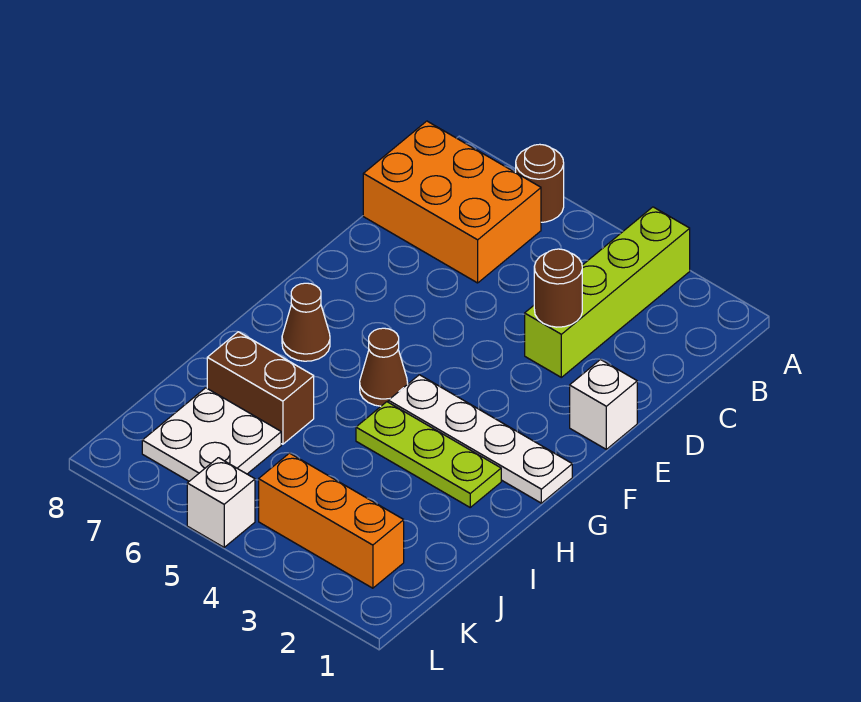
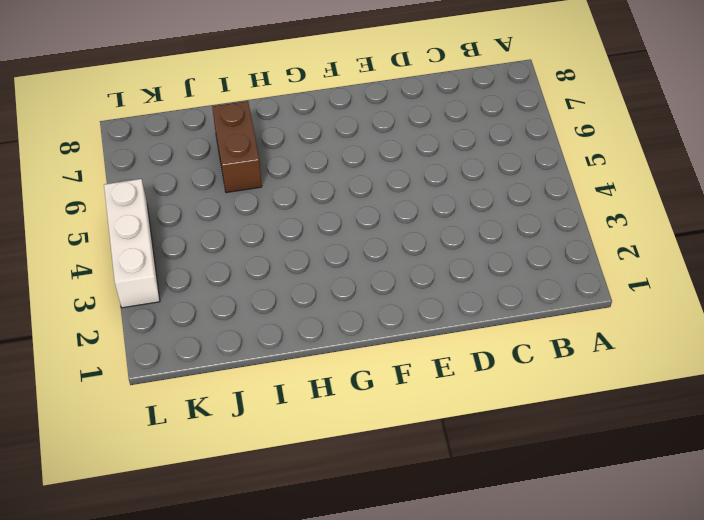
white brick L3:L5 level 1 -> white brick L5 level 1
none -> lime brick A3:D3 level 1
none -> brown round brick A6 level 1
none -> orange brick B6:C8 level 1

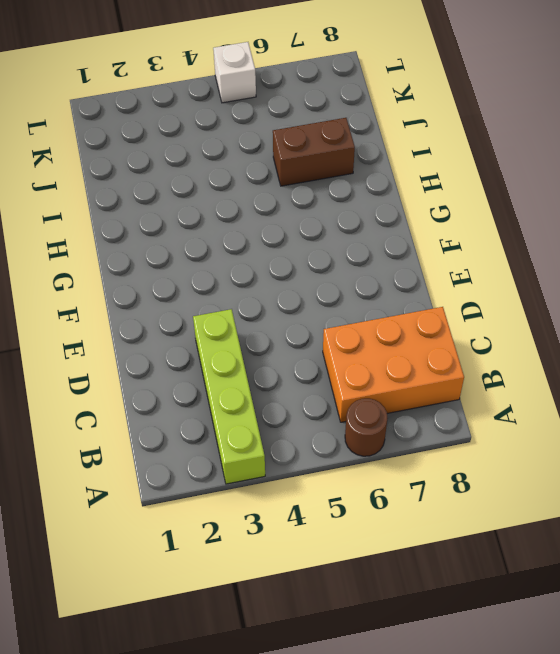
none -> white brick E1 level 1
none -> white plate G1:G4 level 1
none -> brown cone G5 level 1

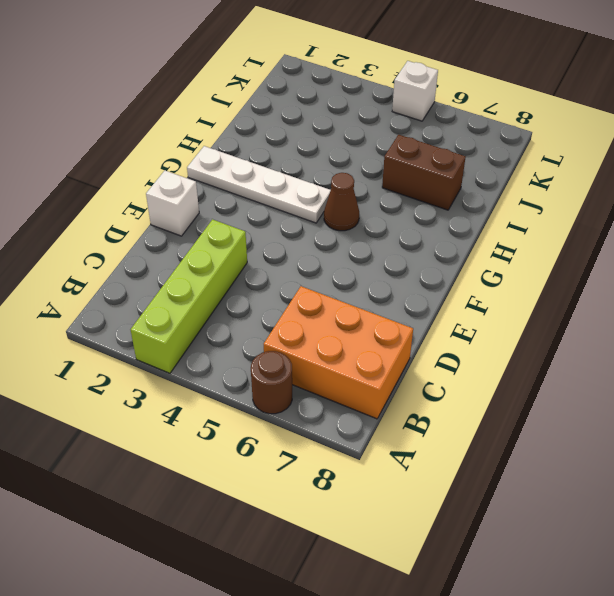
none -> brown cone G7 level 1
none -> lime plate H2:H4 level 1
none -> white plate J6:K7 level 1

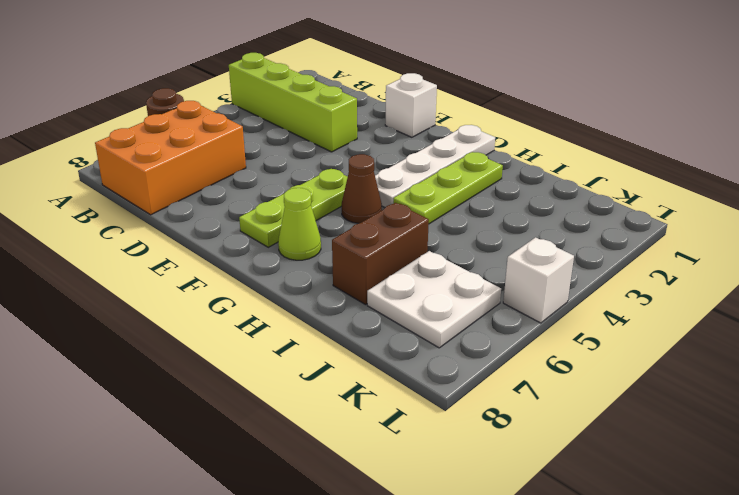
lime plate F5:F7 level 1 -> none
lime cone G7 level 1 -> brown cone G7 level 1
none -> orange brick K2:K4 level 1
none -> brown round brick D3 level 2

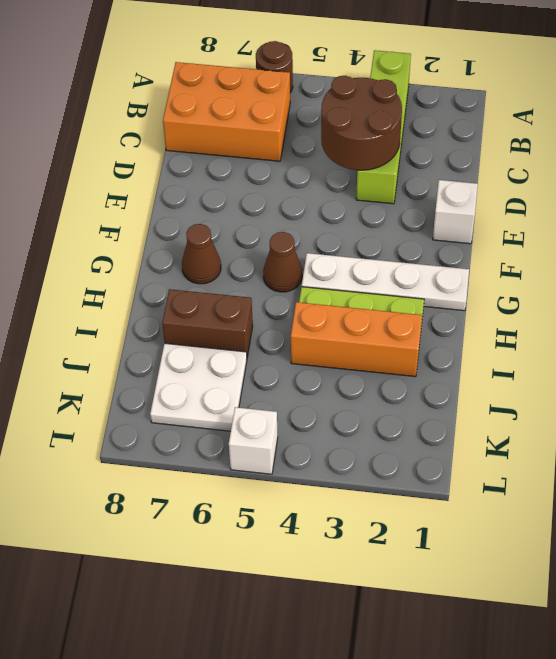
brown round brick C3:D4 level 2 -> brown round brick D3 level 2
orange brick I2:I4 level 1 -> orange brick K2:K4 level 1

